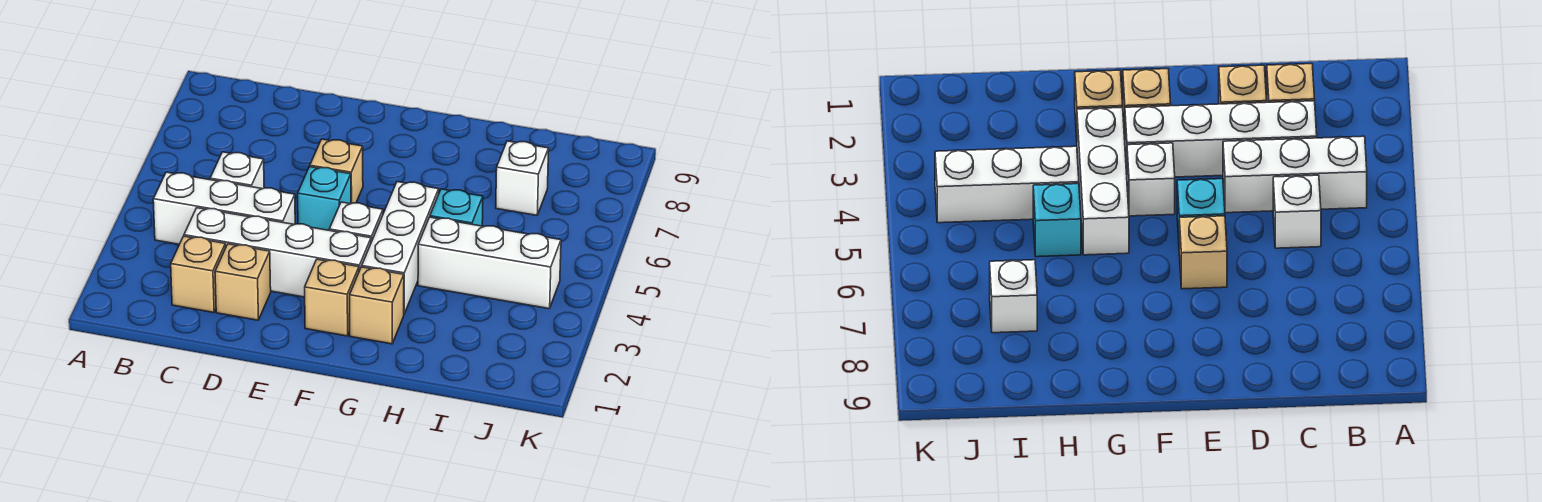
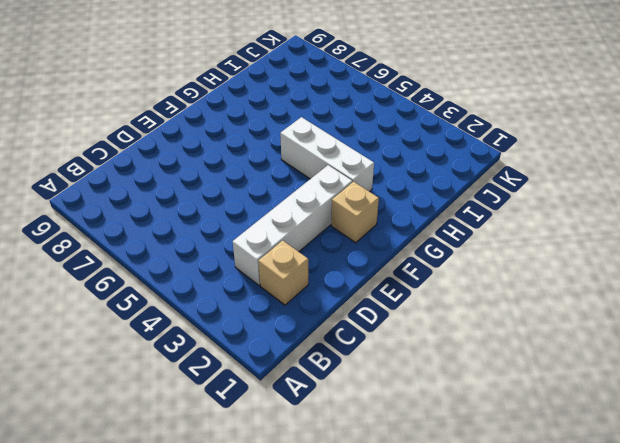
none -> white brick B4:D4 level 1
none -> white brick C5 level 1
none -> tan brick D2 level 1

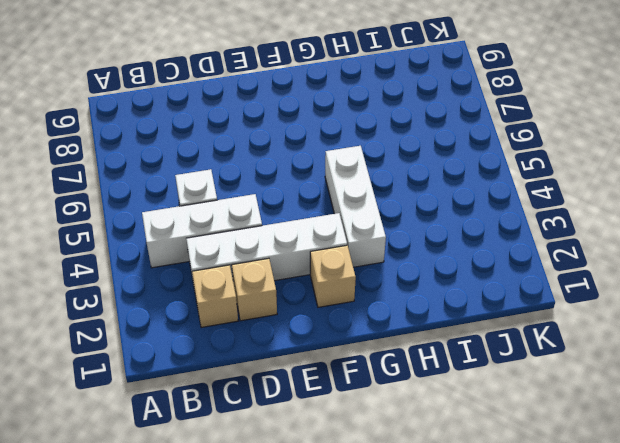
none -> cyan brick E5 level 1
none -> tan brick E6 level 1
none -> white brick F4 level 1

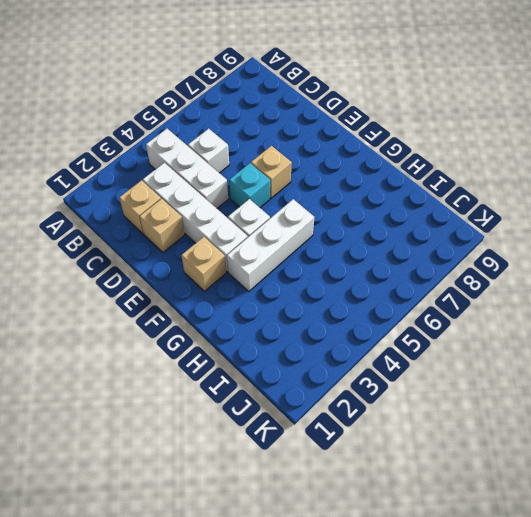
none -> tan brick G2 level 1
none -> white brick H4:J4 level 1
none -> cyan brick H5 level 1

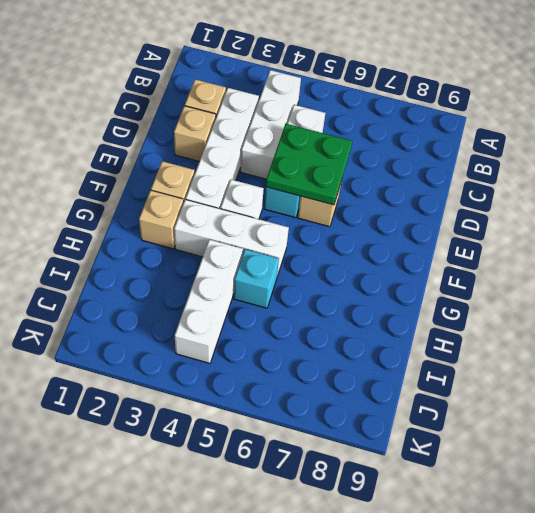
green plate D5:E6 level 2 -> none
none -> white brick I7 level 1

